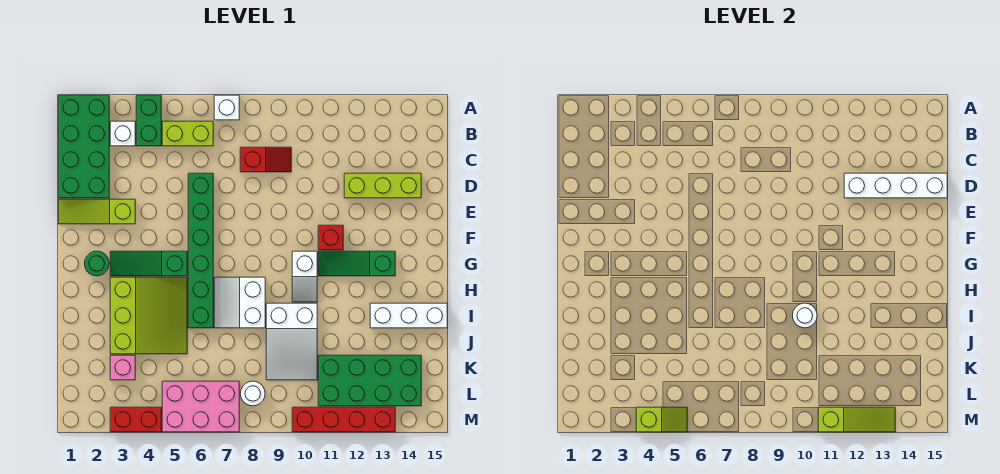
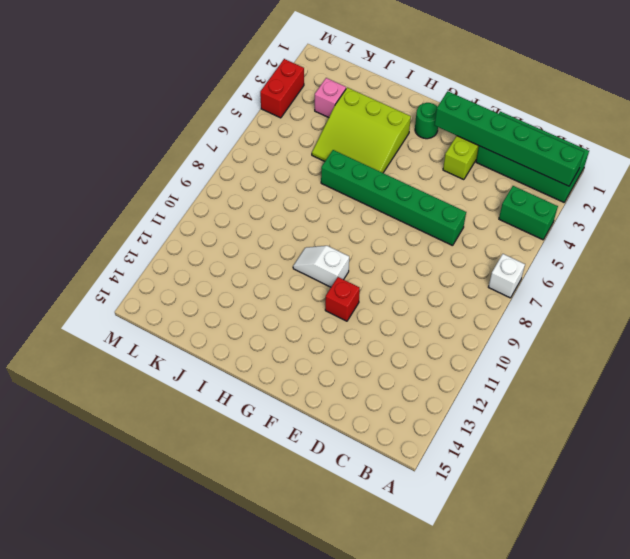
green brick A2:F2 level 2 -> none
none -> white brick B3 level 1
none -> lime brick B5:B6 level 1
none -> red slope C8:C9 level 1 top 8

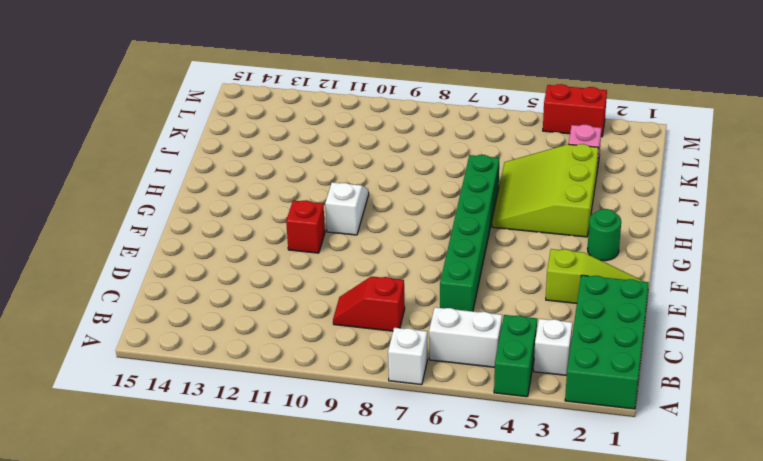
white brick B5:B6 level 1 -> lime brick B5:B6 level 1
none -> lime brick D12:D14 level 1
none -> green slope G3:G5 level 1 top 5
none -> green slope G11:G13 level 1 top 13

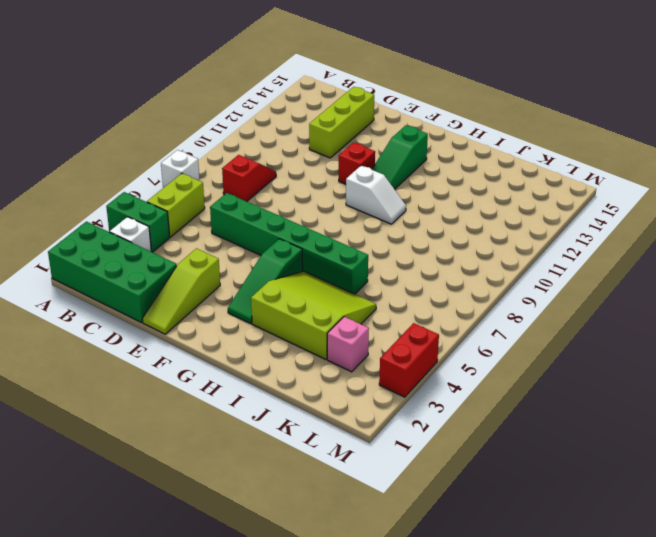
none -> green round brick G2 level 1
none -> white slope H7:I8 level 1 top 8
none -> white slope I9:K10 level 1 top I

